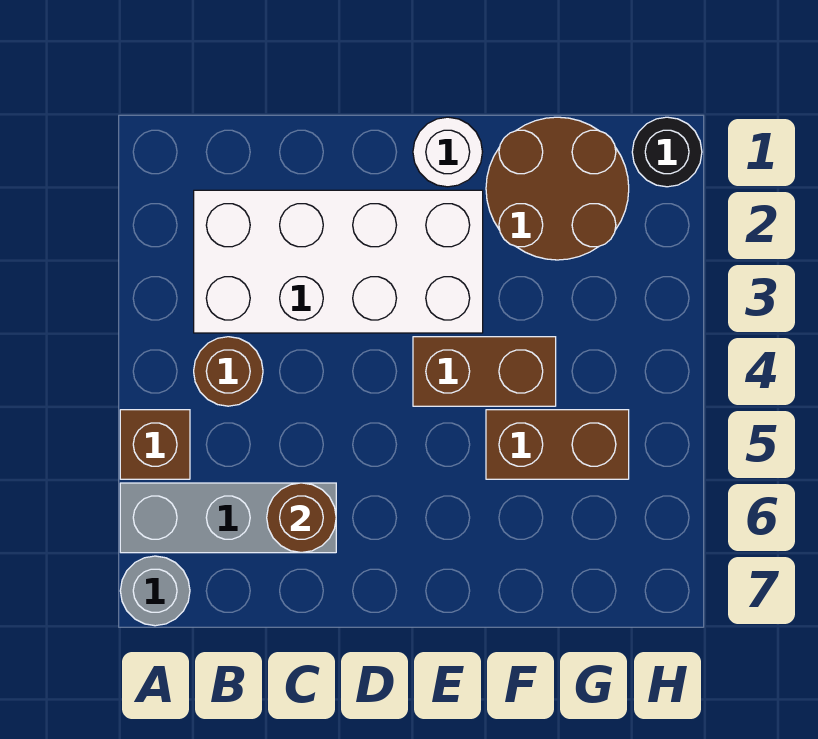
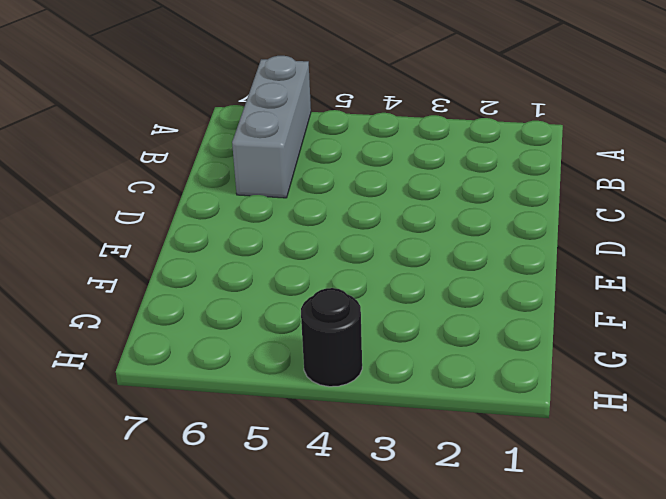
black round brick H4 level 1 -> black round brick H1 level 1
none -> brown brick A5 level 1
none -> grey round brick A7 level 1

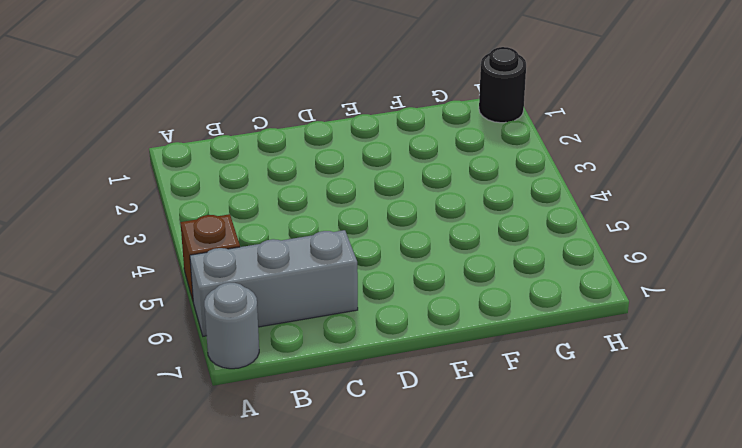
none -> white brick B2:E3 level 1
none -> brown round brick B4 level 1

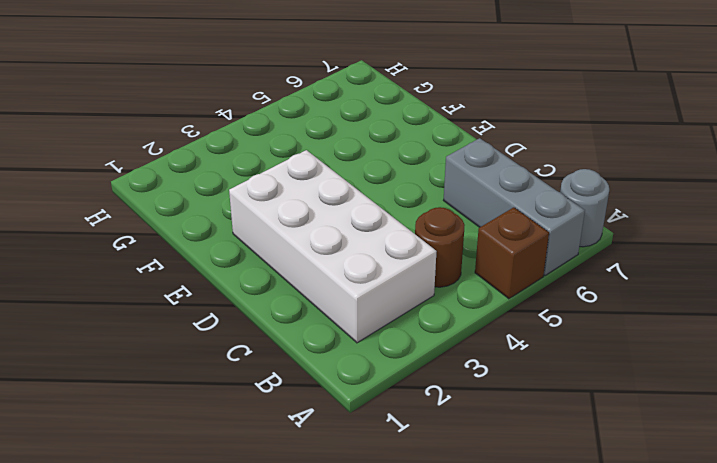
none -> white round brick E1 level 1
none -> brown brick E4:F4 level 1

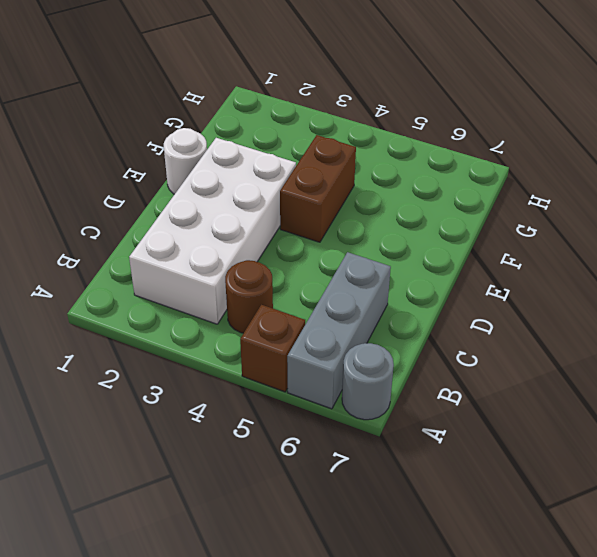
none -> brown round brick F1:G2 level 1
none -> brown brick F5:G5 level 1

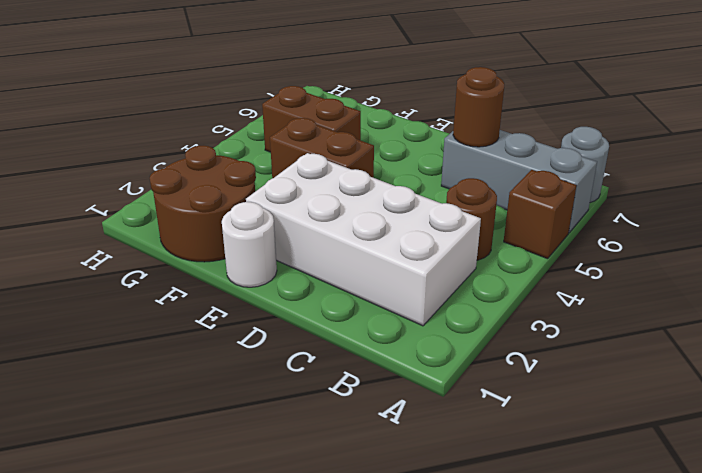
none -> black round brick H1 level 1

